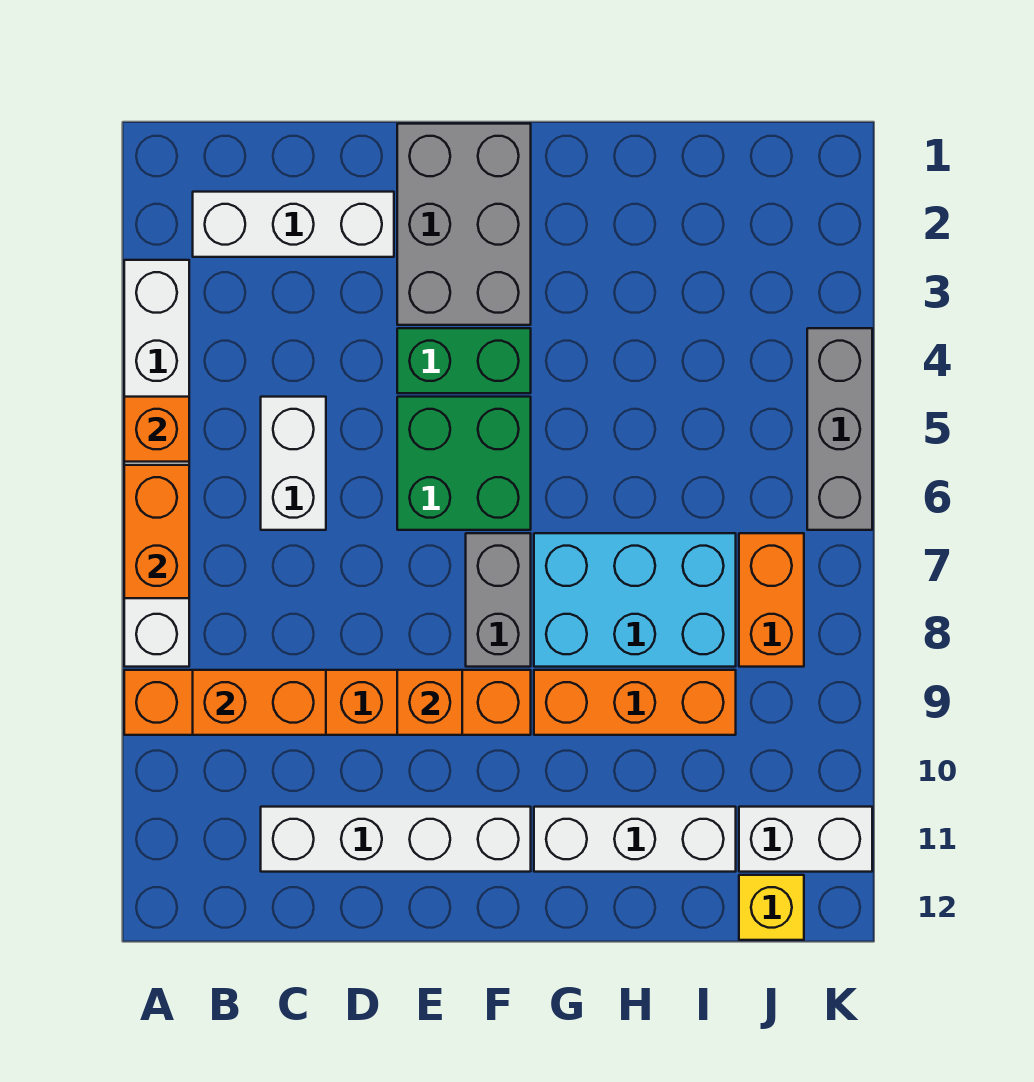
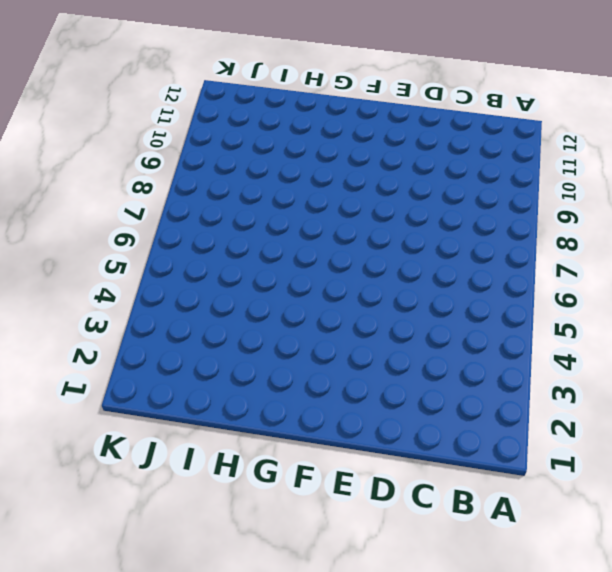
none -> white brick A3:A8 level 1
none -> orange brick A9:F9 level 1
none -> white brick B2:D2 level 1

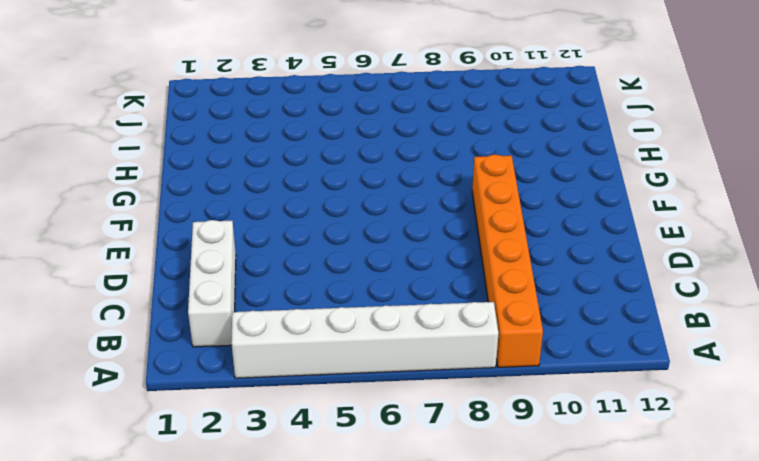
none -> white brick C5:C6 level 1
none -> white brick C11:F11 level 1
none -> grey brick E1:F3 level 1

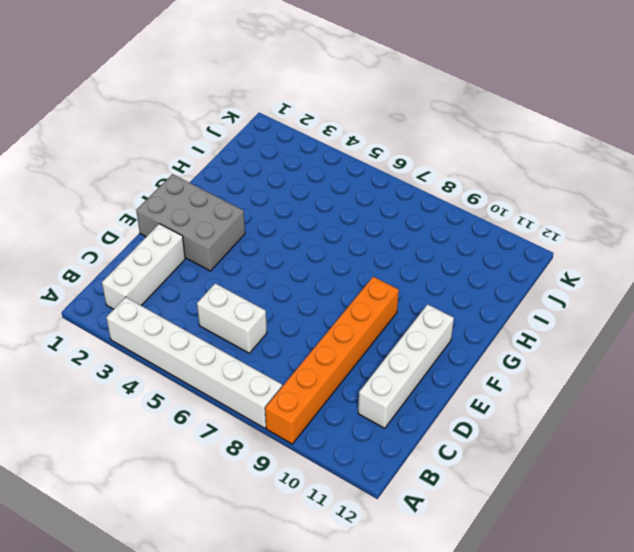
none -> green brick E4:F4 level 1
none -> green brick E5:F6 level 1
none -> grey brick F7:F8 level 1

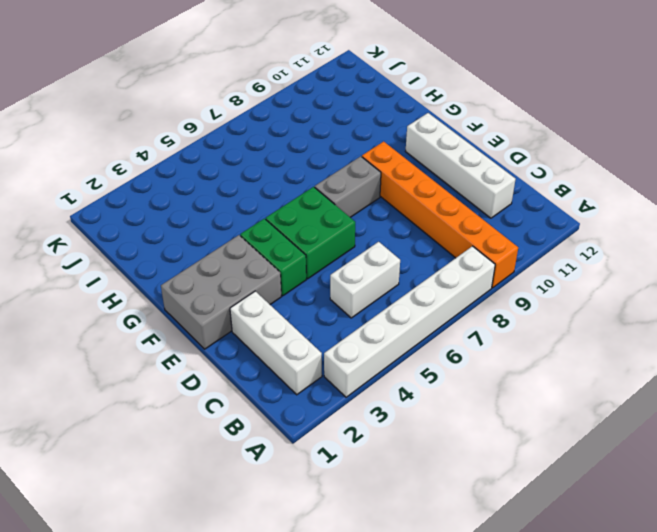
none -> cyan brick G7:I8 level 1
none -> orange brick G9:I9 level 1
none -> white brick G11:I11 level 1

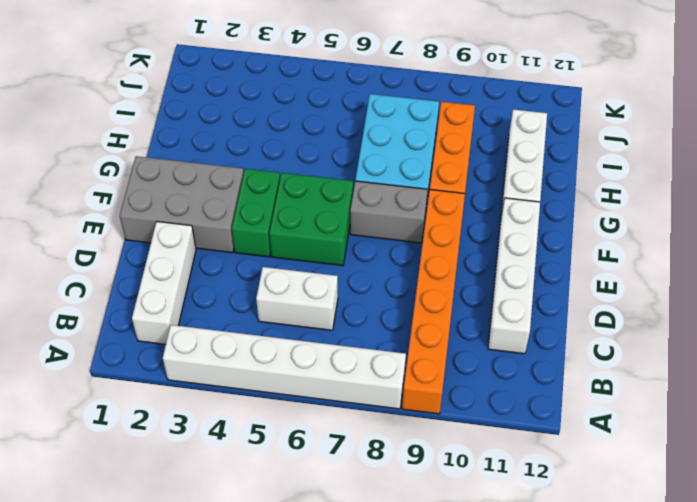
none -> orange brick J7:J8 level 1
none -> white brick J11:K11 level 1
none -> yellow brick J12 level 1

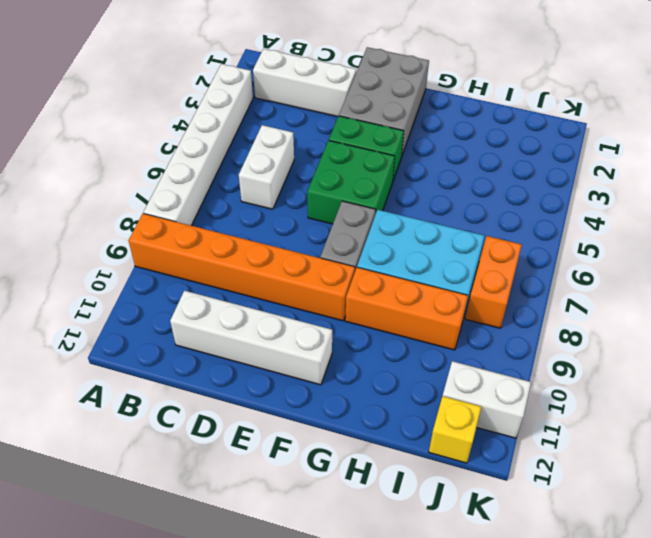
none -> white brick G11:I11 level 1
none -> grey brick K4:K6 level 1
none -> orange brick A5 level 2

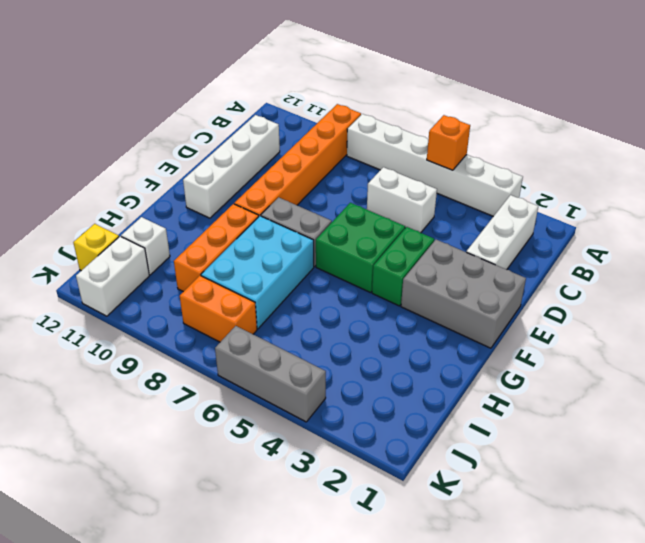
white brick I11 level 1 -> white brick G11:I11 level 1
none -> orange brick A6:A7 level 2
none -> orange brick B9:C9 level 2
none -> orange brick E9 level 2

